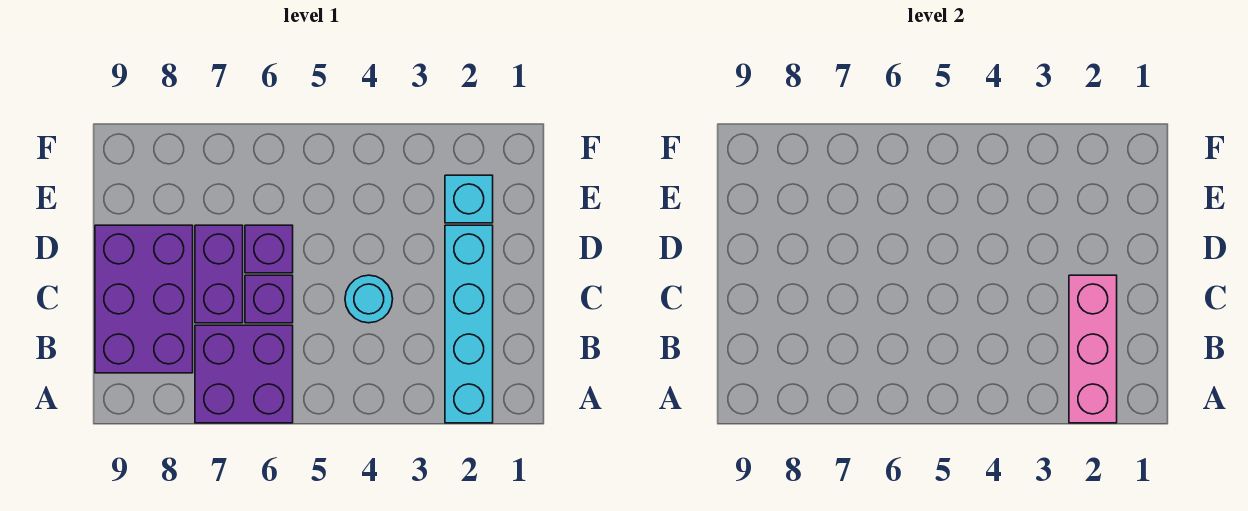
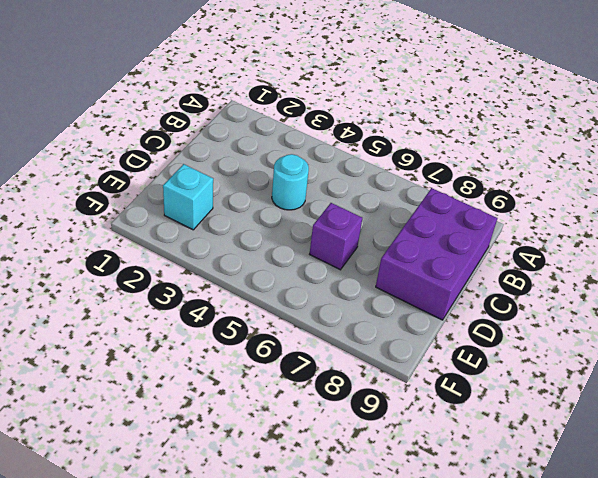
none -> cyan brick A2:D2 level 1
none -> purple brick A6:B7 level 1

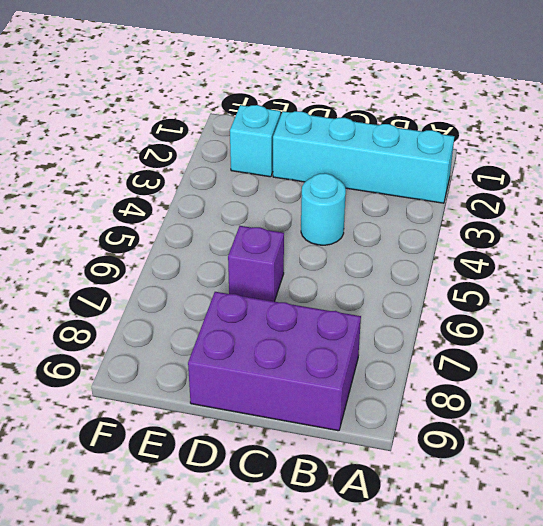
none -> purple brick A6:B7 level 1
none -> purple brick C6 level 1

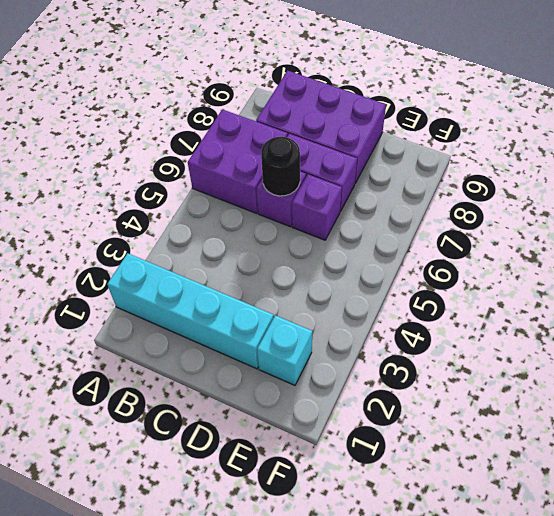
black round brick C6 level 2 -> none
none -> cyan round brick C4 level 1
none -> pink brick A2:C2 level 2

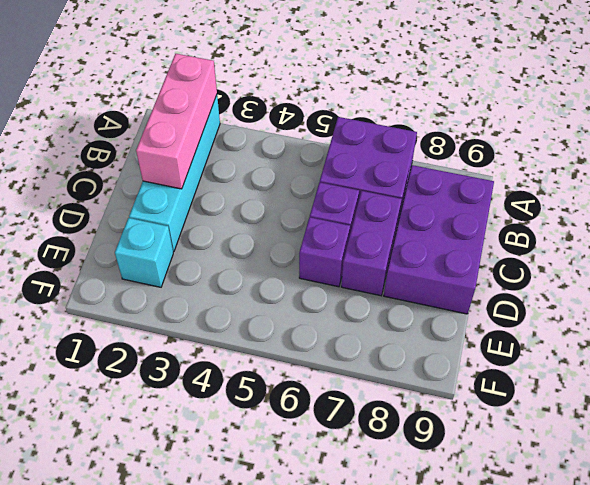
none -> cyan round brick C4 level 1

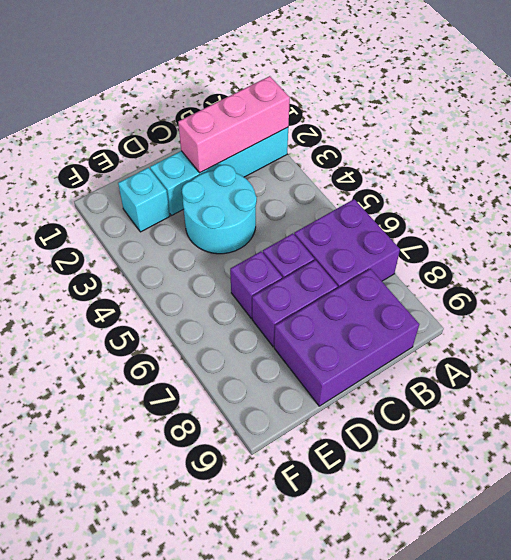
cyan round brick C3:D4 level 1 -> cyan round brick C4 level 1

